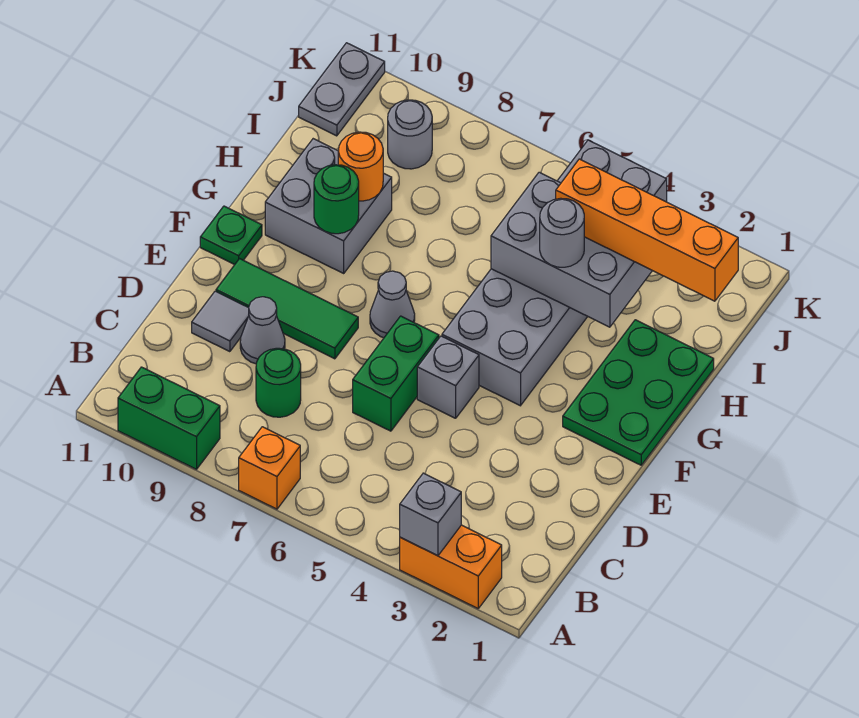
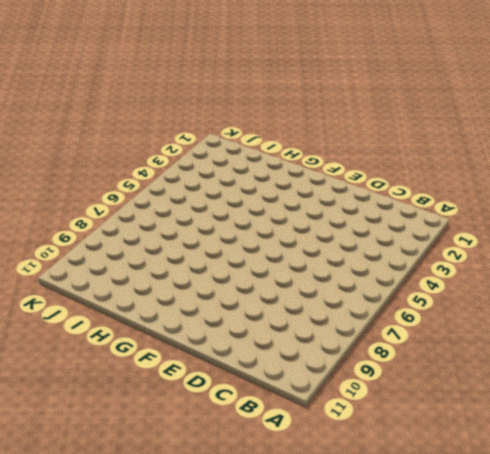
none -> orange brick A2:A3 level 1
none -> orange brick A7 level 1
none -> green brick A9:A10 level 1

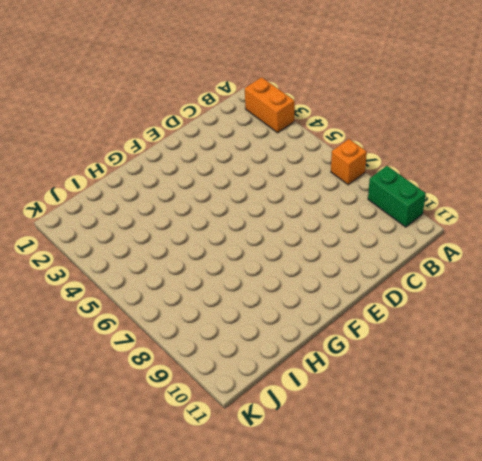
none -> green round brick C8 level 1
none -> green brick D6:E6 level 1
none -> grey cone D9 level 1

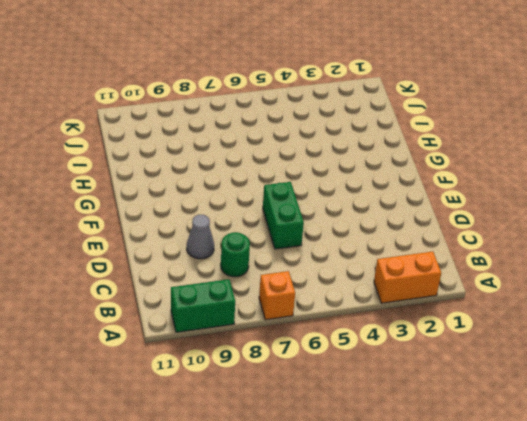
none -> grey tile D10 level 1
none -> grey brick E5 level 1
none -> green tile E8:E10 level 1

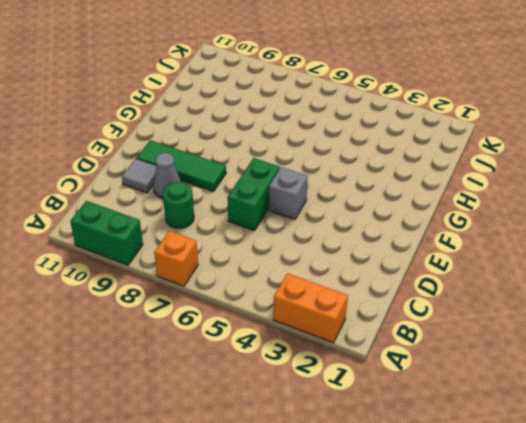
none -> green plate F1:H2 level 1
none -> grey brick F4:K5 level 1
none -> grey cone F7 level 1

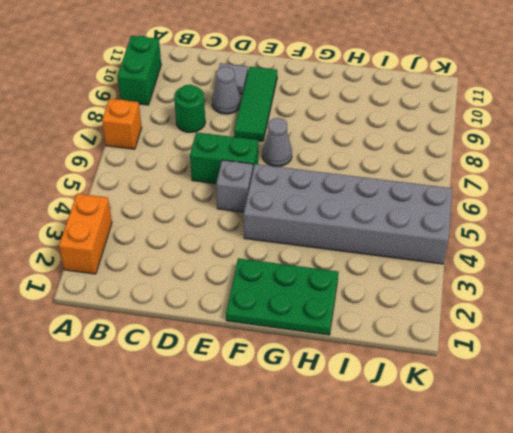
none -> green plate F11 level 1
none -> grey brick G9:H10 level 1
none -> grey round brick J9 level 1

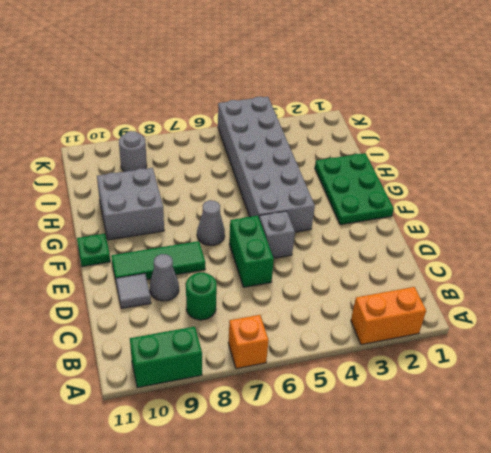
none -> grey plate J11:K11 level 1
none -> grey brick A3 level 2
none -> green round brick G9 level 2

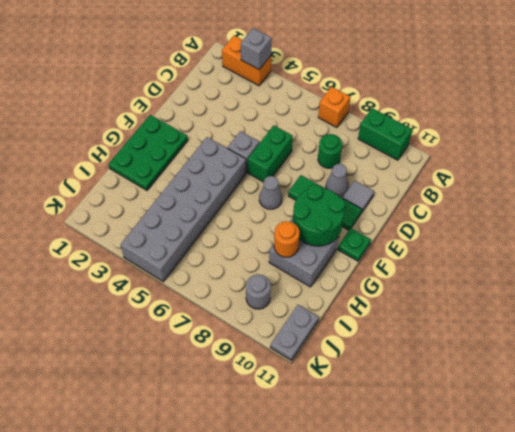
green round brick F9:G10 level 2 -> green round brick G9 level 2
none -> grey brick H3:I5 level 2
none -> grey round brick H4 level 3
none -> orange brick I1:I4 level 3

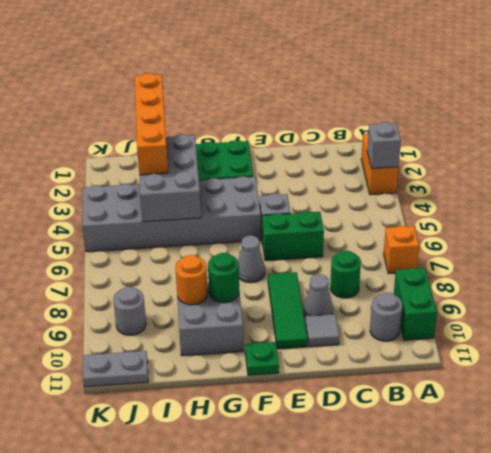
grey round brick B10 level 1 -> grey round brick H4 level 3

